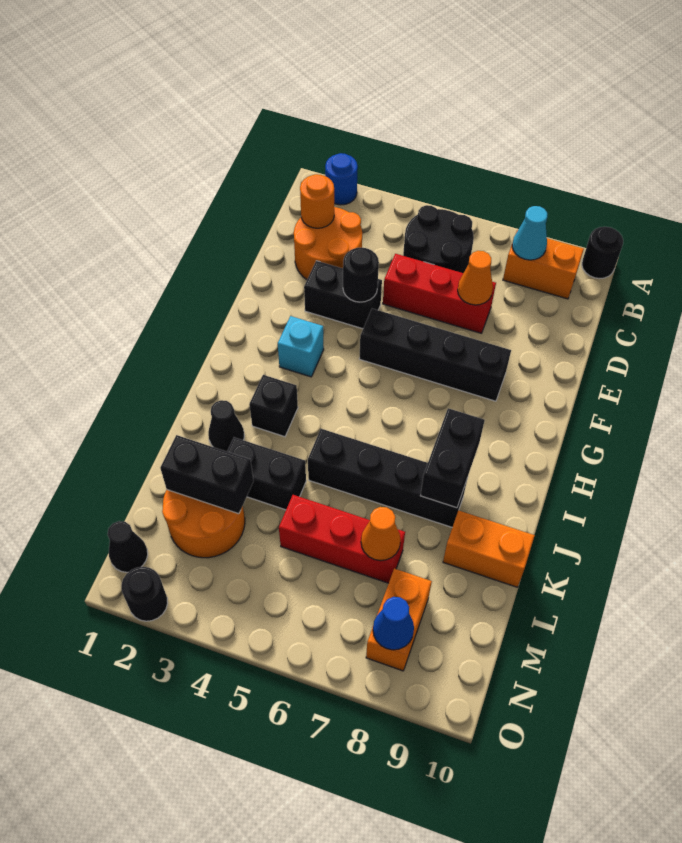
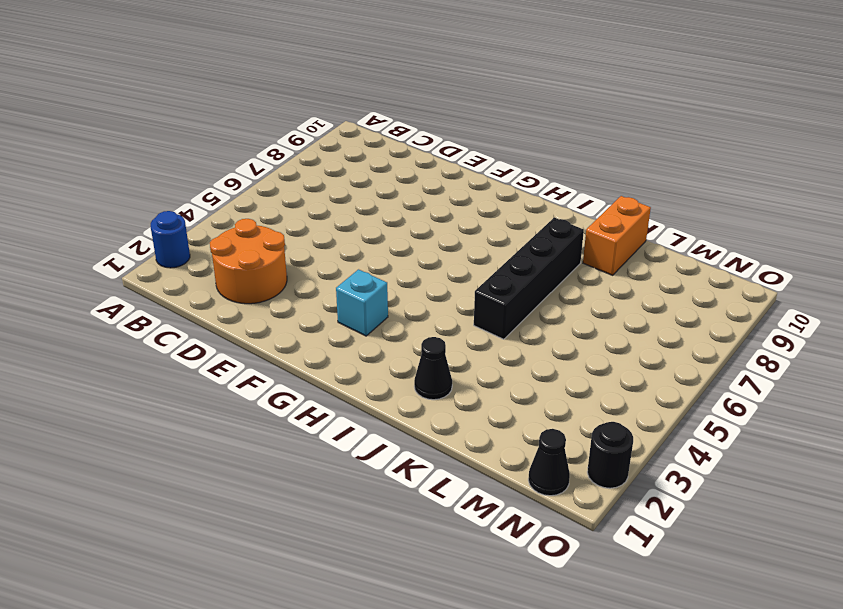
none -> black round brick A10 level 1
none -> black round brick B5:C6 level 1
none -> orange brick B8:B9 level 1

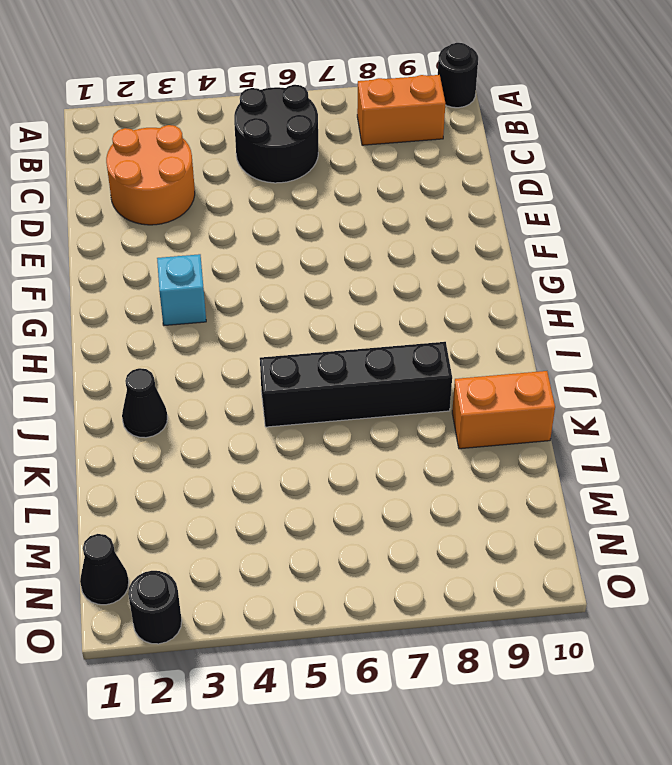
none -> blue round brick A2 level 1
none -> red brick D5:D7 level 1
none -> black brick E3:E4 level 1

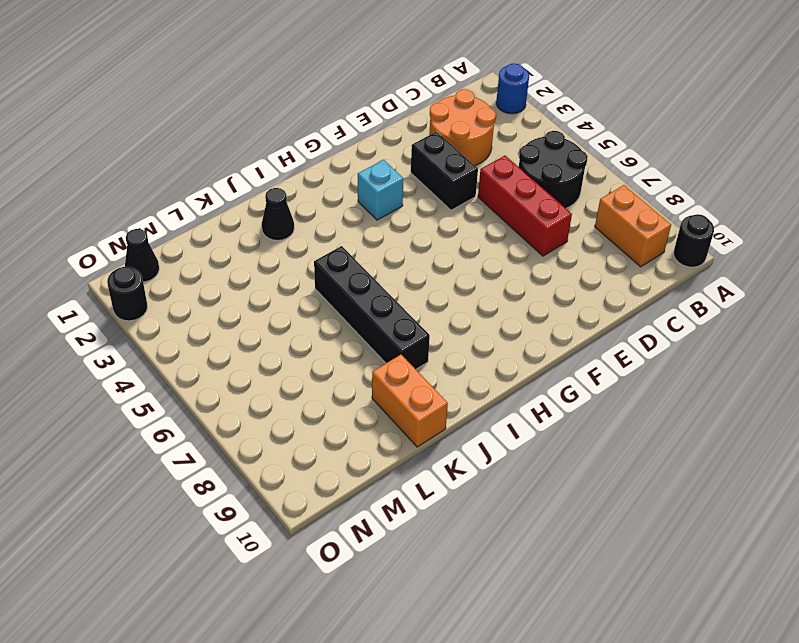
none -> black brick F5:F8 level 1
none -> black brick I3 level 1
none -> black brick K3:K4 level 1

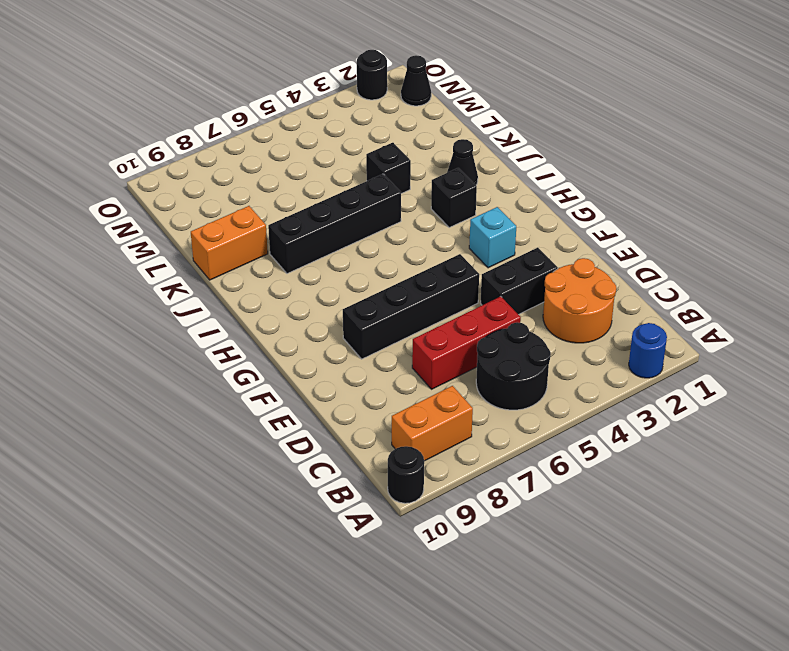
black brick K4 level 1 -> black brick K3:K4 level 1
none -> orange round brick L2:M3 level 1
none -> red brick L5:L7 level 1
none -> orange brick M8:N8 level 1

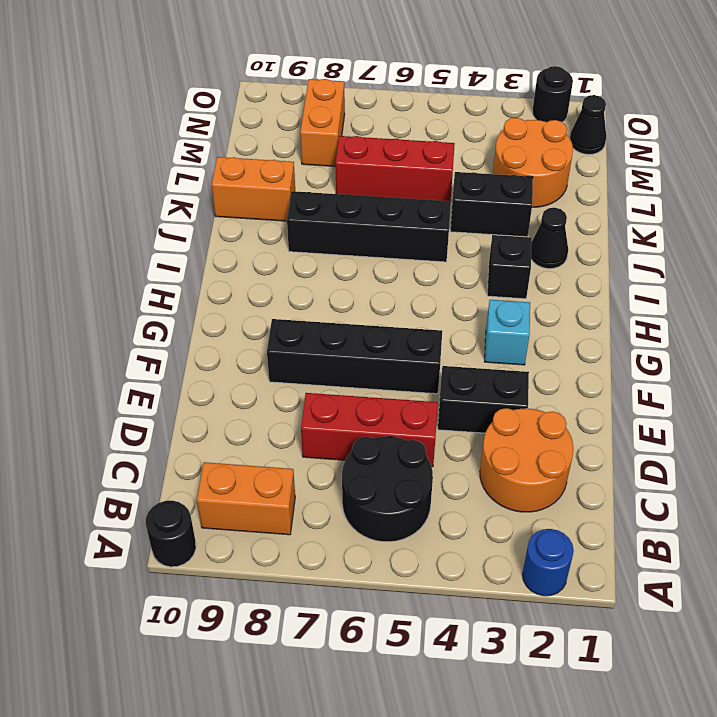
none -> cyan cone B8 level 2
none -> orange round brick C2 level 2
none -> orange cone D7 level 2

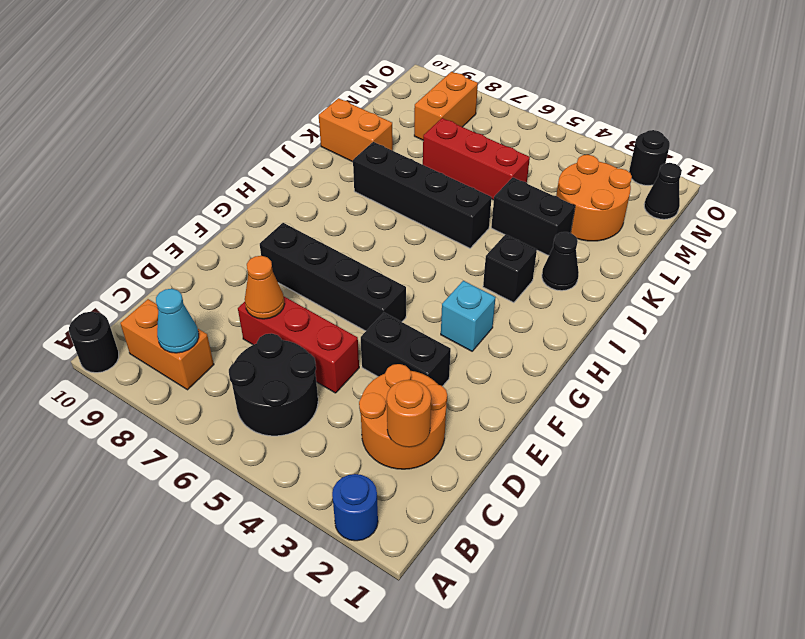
none -> black round brick E4 level 2
none -> black brick I8:J8 level 2
none -> black brick L2:L3 level 2

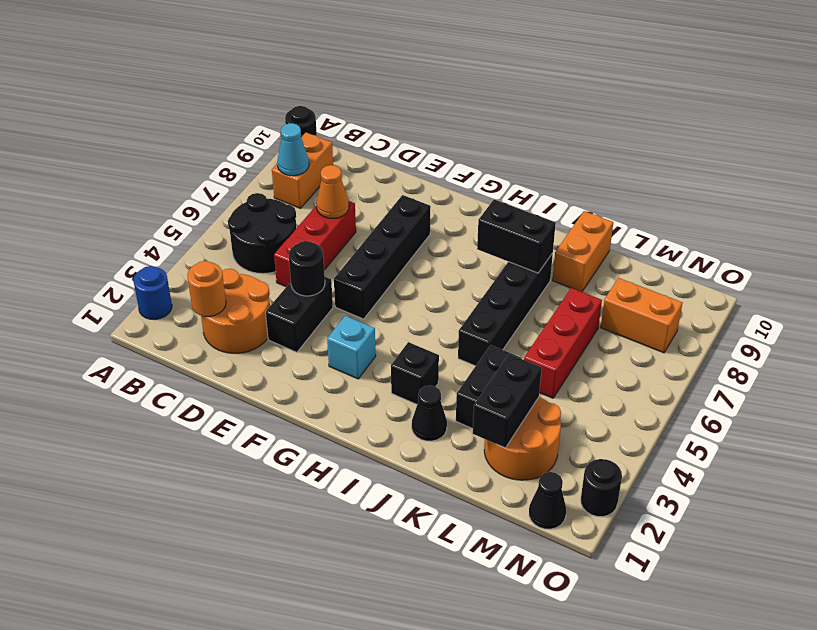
none -> orange cone L7 level 2
none -> blue cone N8 level 2

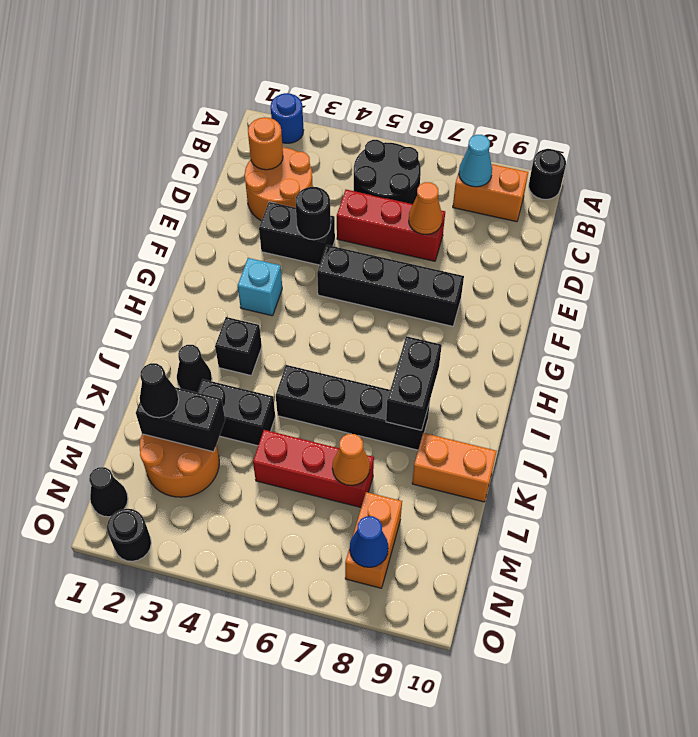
black cone L2 level 3 -> none

